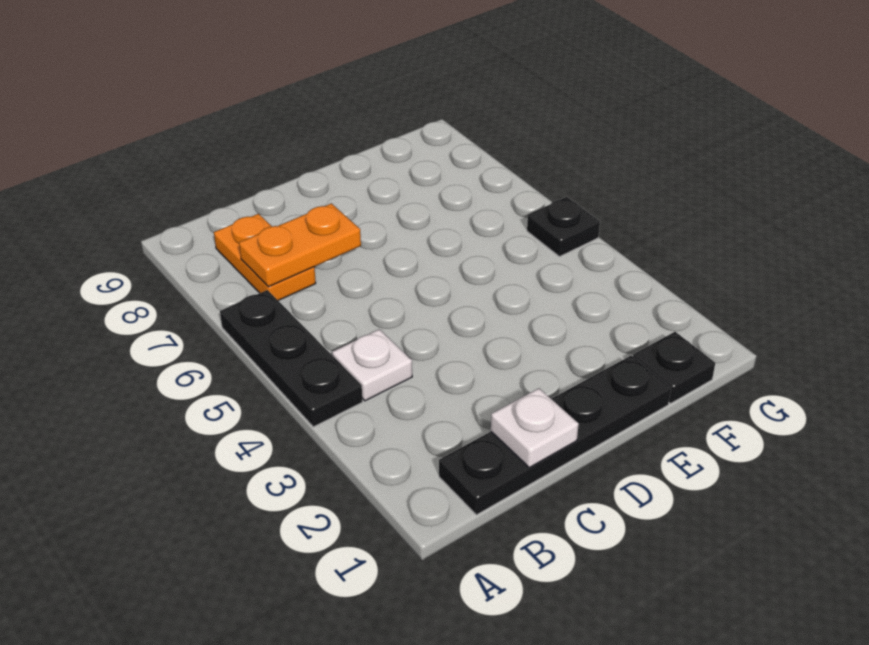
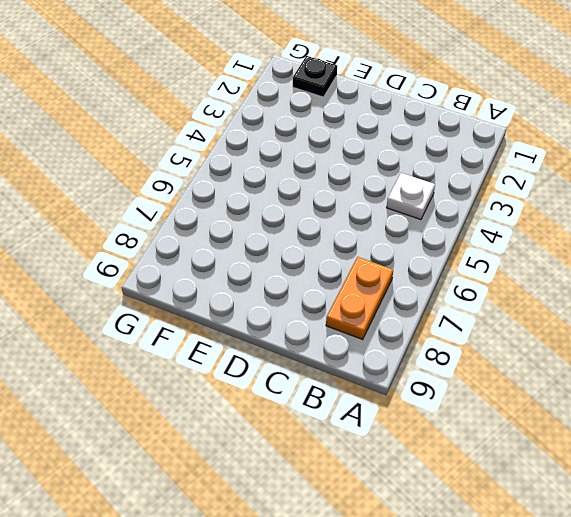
none -> black plate A4:A6 level 1
none -> black plate B1:E1 level 1

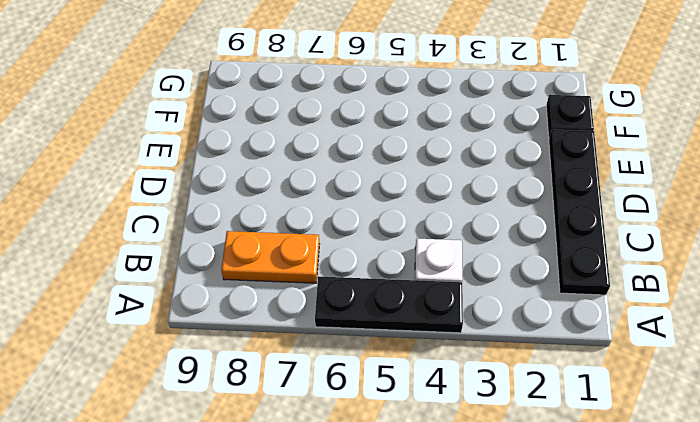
none -> black plate G5 level 1
none -> orange plate B7:C7 level 2

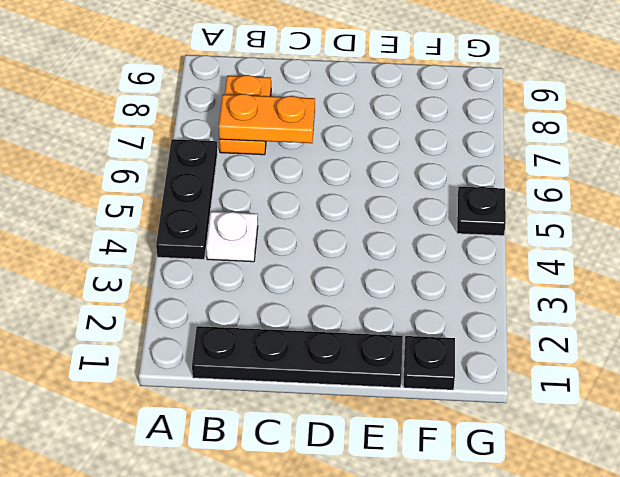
none -> white plate C1 level 2

